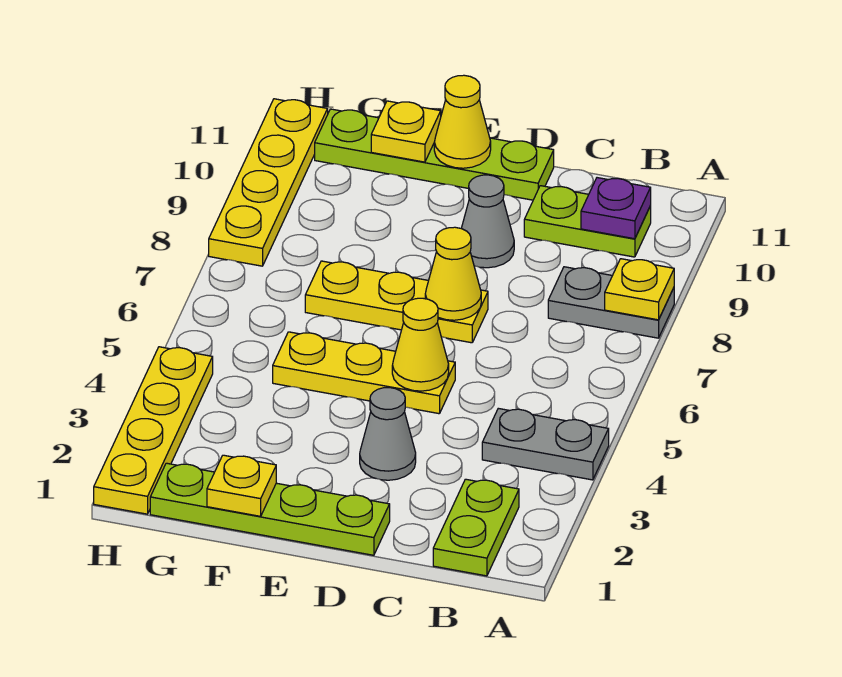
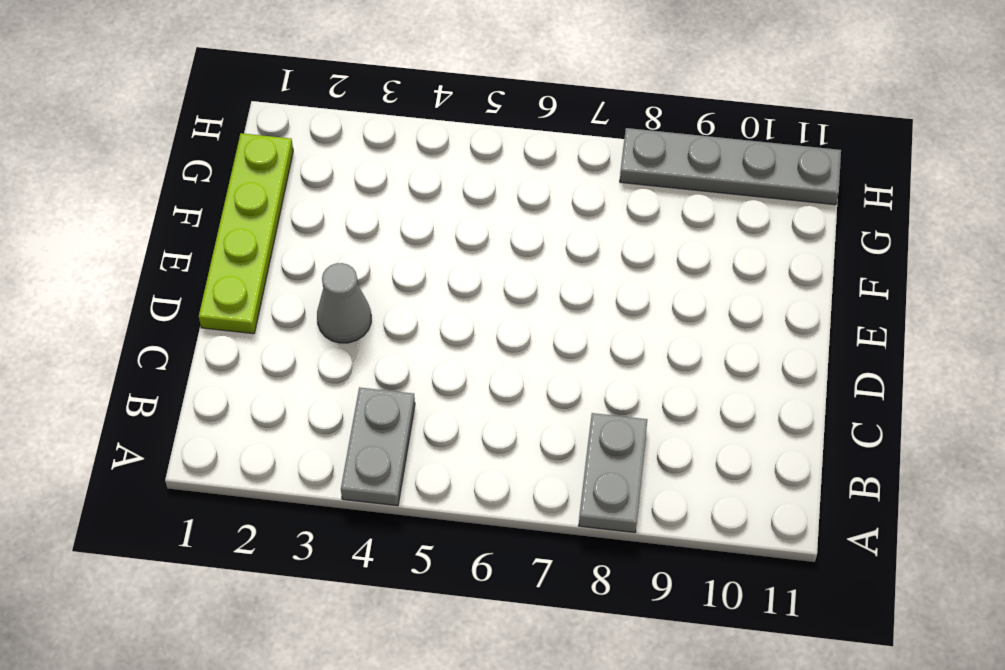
grey plate H8:H11 level 1 -> yellow plate H8:H11 level 1
none -> lime plate B1:B2 level 1
none -> lime plate B10:C10 level 1
none -> yellow plate D5:F5 level 1

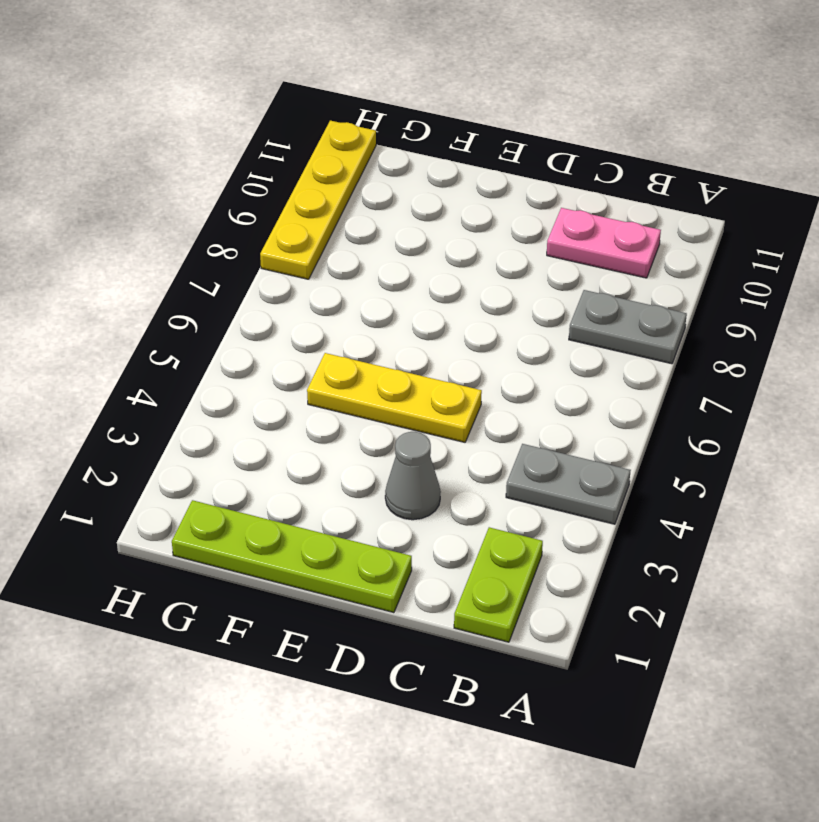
pink plate B10:C10 level 1 -> lime plate B10:C10 level 1
none -> yellow plate D7:F7 level 1
none -> grey cone D9 level 1
none -> lime plate D11:G11 level 1

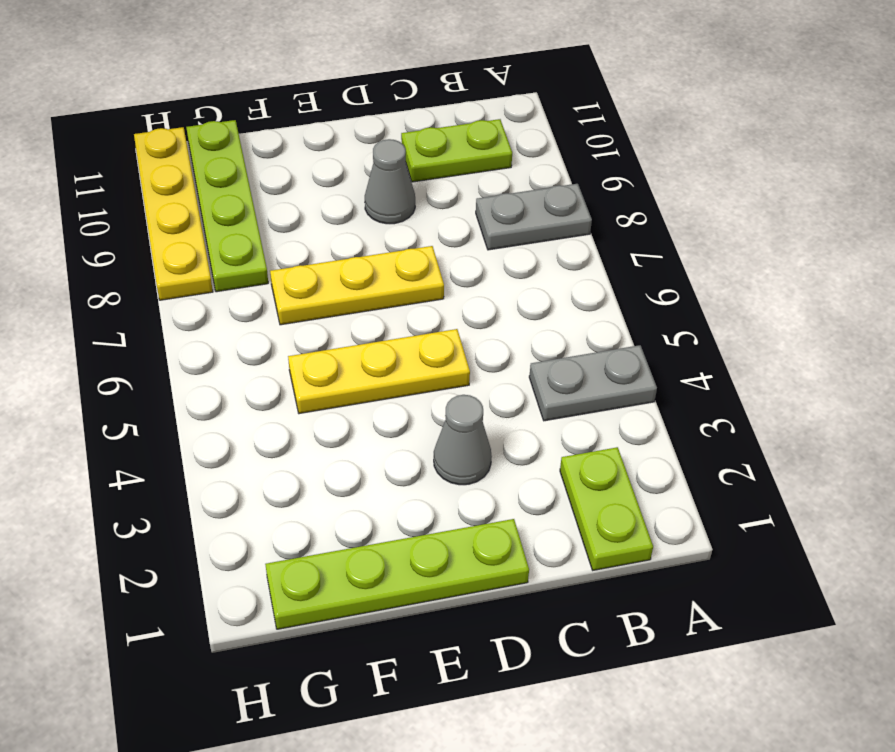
lime plate G8:G11 level 1 -> lime plate D11:G11 level 1
none -> yellow plate H1:H4 level 1
none -> yellow plate A8 level 2
none -> purple plate B10 level 2

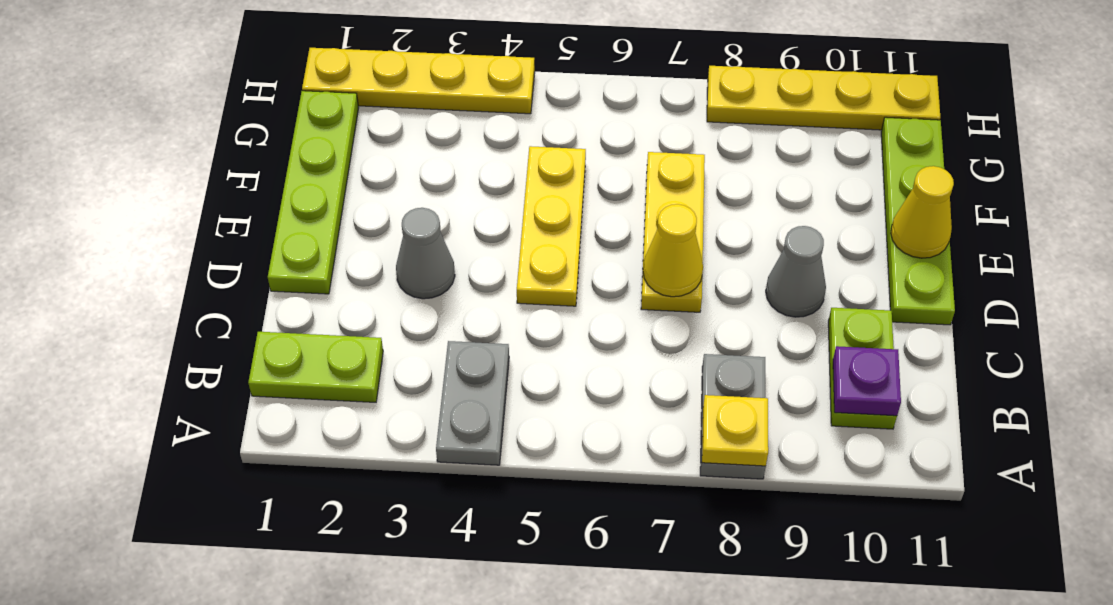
none -> yellow cone D5 level 2
none -> yellow plate F1 level 2
none -> yellow plate F11 level 2

